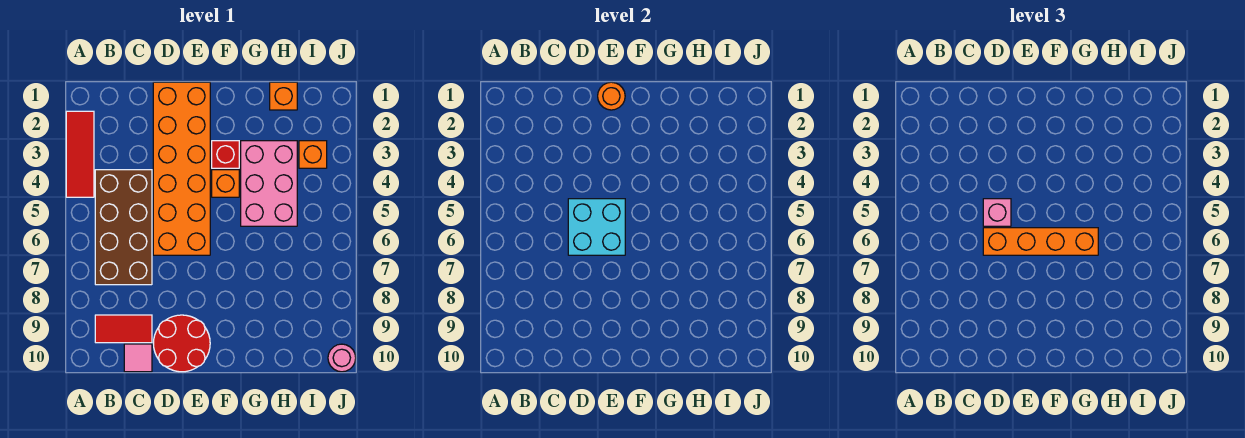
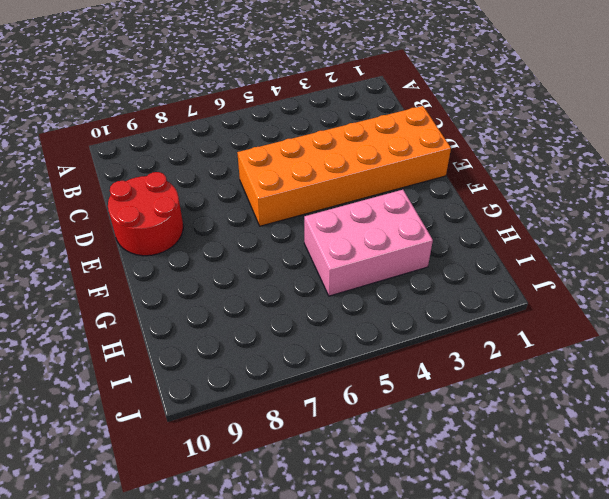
none -> red tile A2:A4 level 1
none -> brown brick B4:C7 level 1
none -> red tile B9:C9 level 1

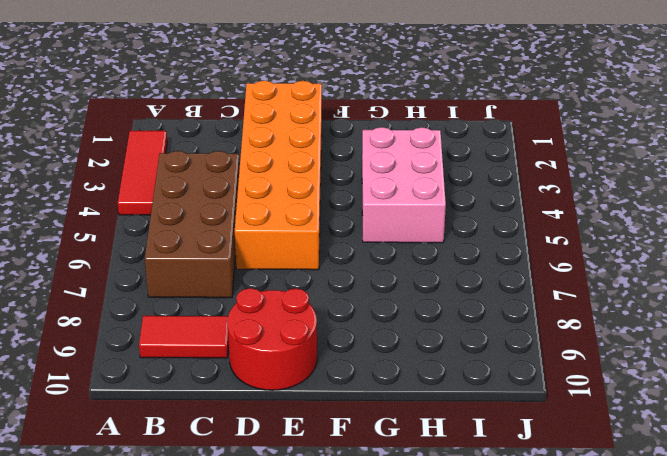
none -> pink tile C10 level 1
none -> red brick F3 level 1
none -> orange brick F4 level 1

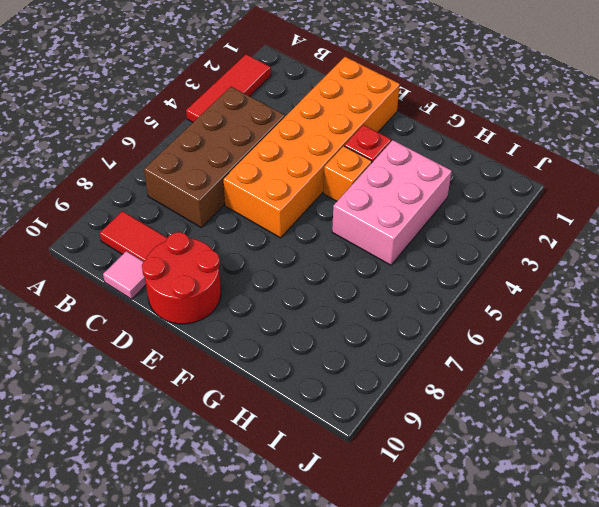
none -> orange brick H1 level 1
none -> orange brick I3 level 1
none -> pink round brick J10 level 1

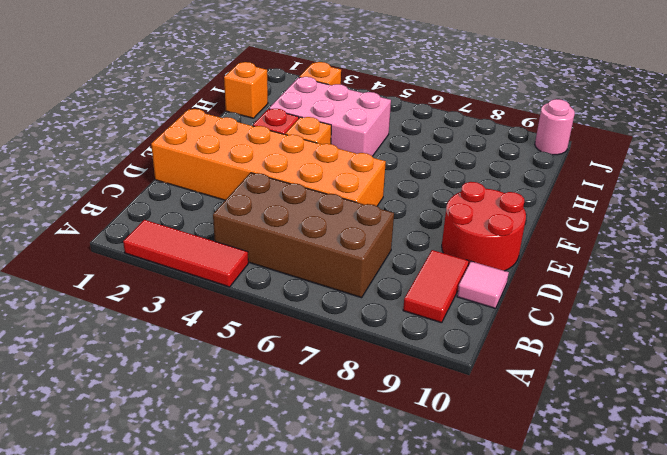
none -> cyan brick D5:E6 level 2
none -> orange round brick E1 level 2
none -> pink brick D5 level 3

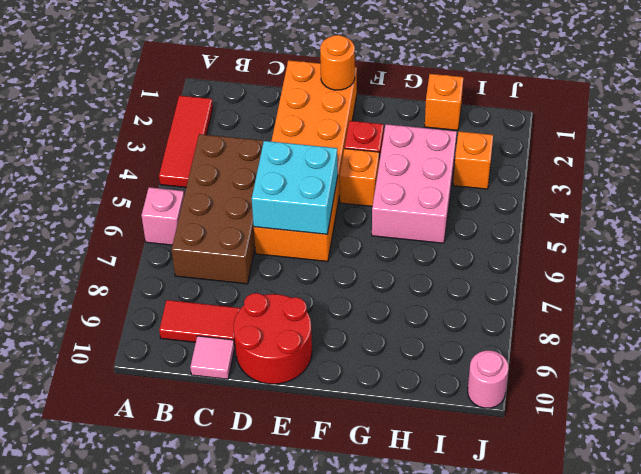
pink brick A6 level 1 -> pink brick D5 level 3
none -> orange brick D6:G6 level 3

